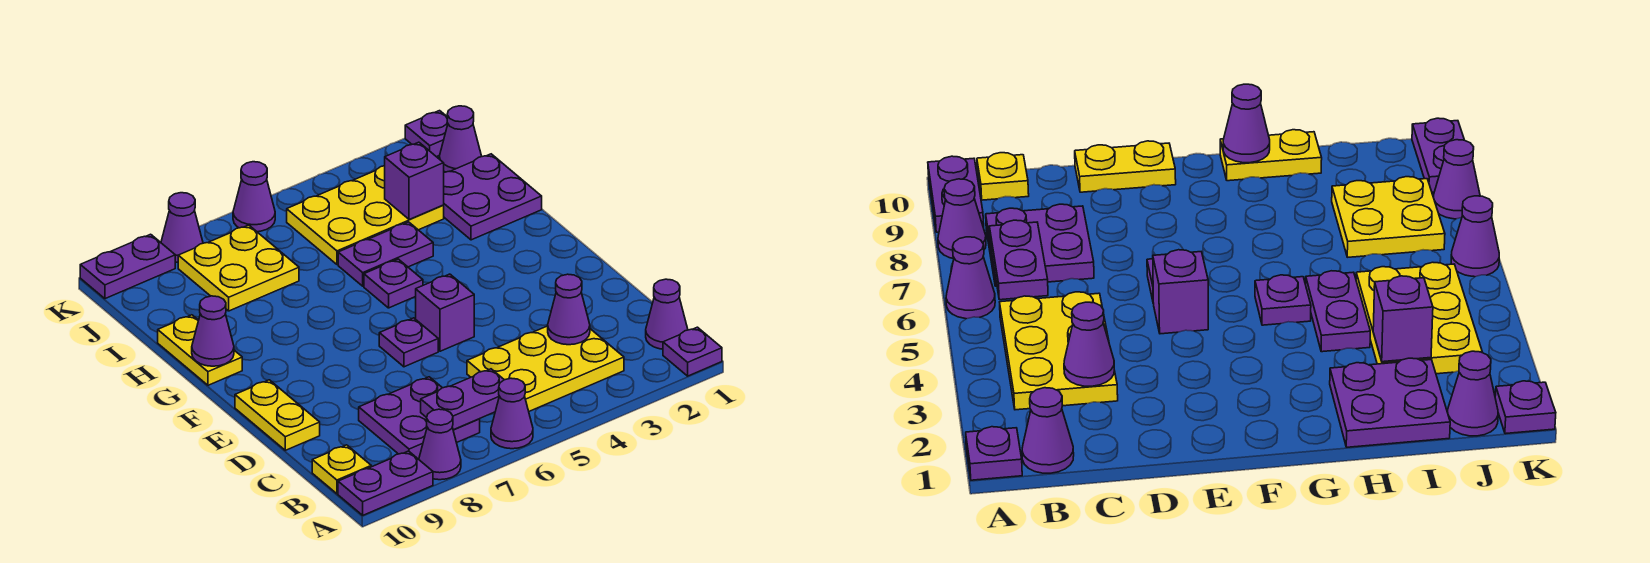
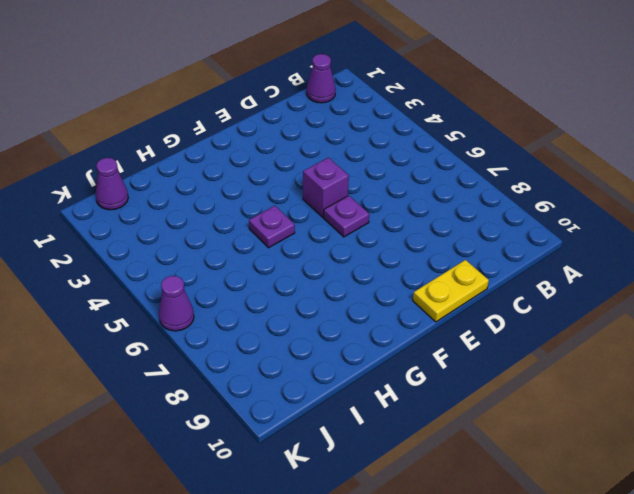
none -> purple plate A1 level 1
none -> purple cone A6 level 1
none -> purple cone A8 level 1

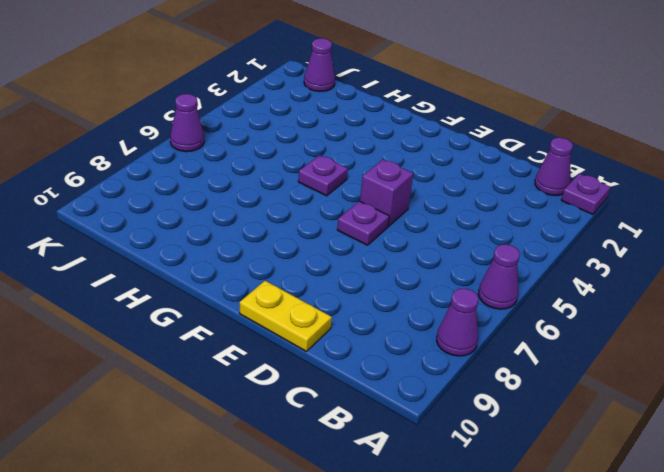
none -> purple plate A9:A10 level 1
none -> yellow plate B3:C5 level 1
none -> purple plate B7:C8 level 1

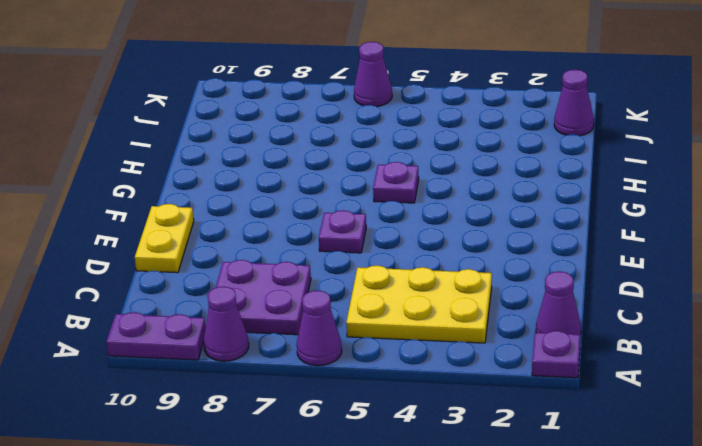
none -> yellow plate B10 level 1
none -> purple brick E5 level 1
none -> yellow plate G10:H10 level 1

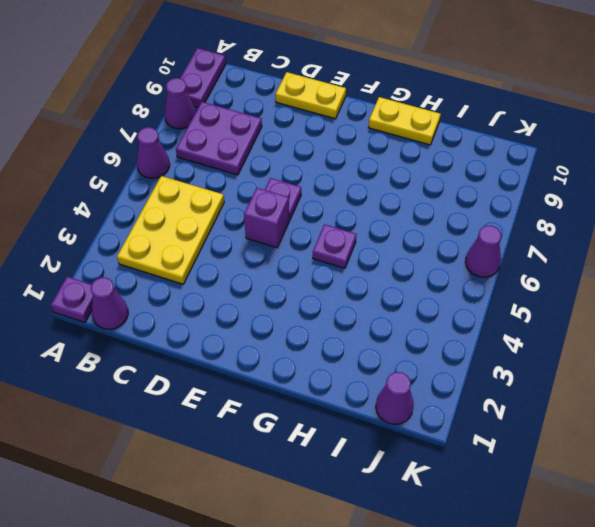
none -> yellow plate B10 level 1
none -> purple plate H1:I2 level 1
none -> purple plate H4:H5 level 1

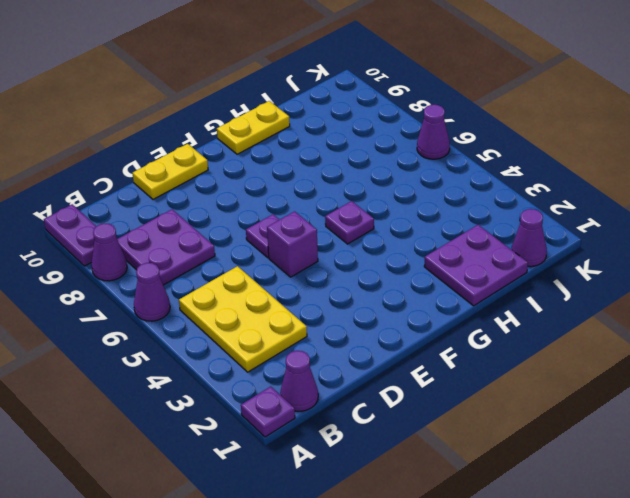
none -> yellow plate B10 level 1
none -> purple plate H4:H5 level 1
none -> yellow plate I3:J5 level 1

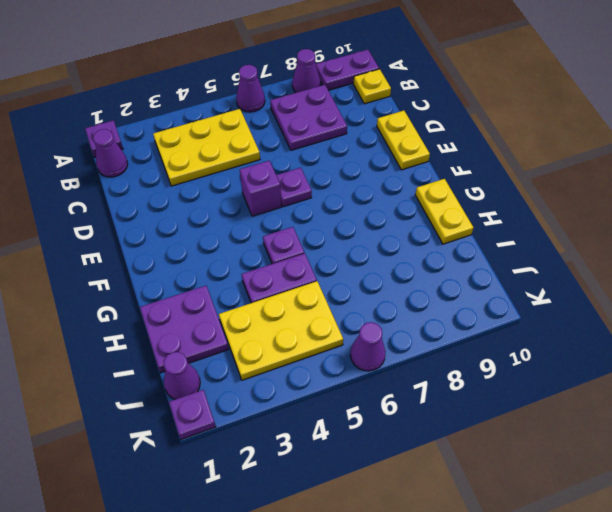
none -> yellow plate I7:J8 level 1
none -> purple cone K8 level 1
none -> purple plate K9:K10 level 1

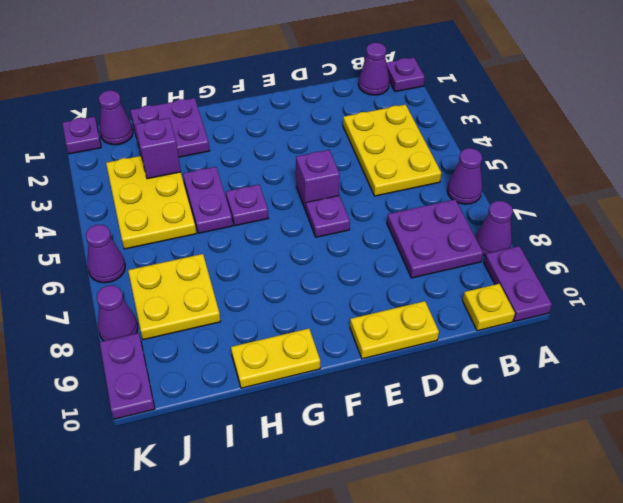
none -> purple plate B6:B7 level 2
none -> purple cone C3 level 2
none -> purple cone G10 level 2

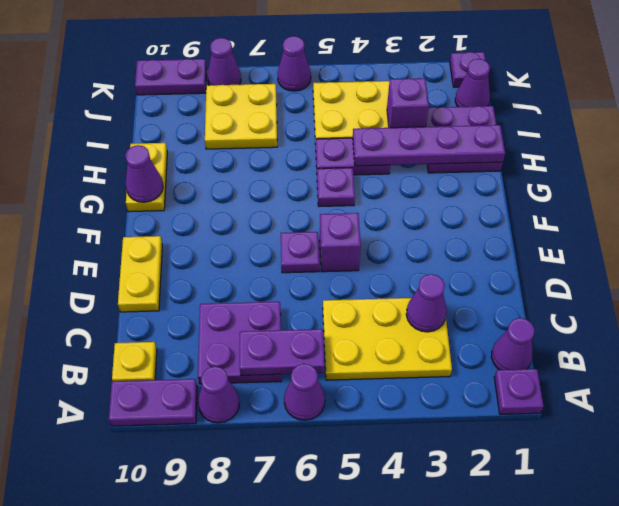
purple plate H1:H4 level 2 -> none

